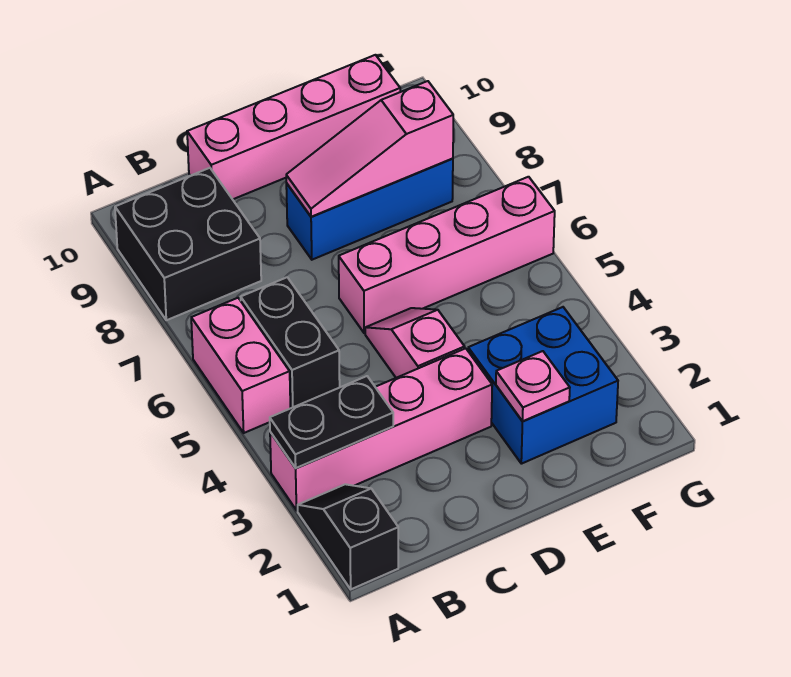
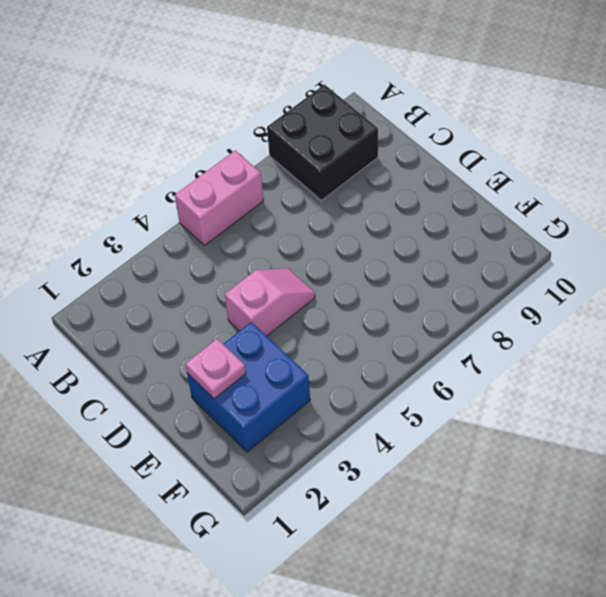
none -> black slope A1:A2 level 1 top 1
none -> pink brick A3:D3 level 1
none -> black brick B5:B6 level 1

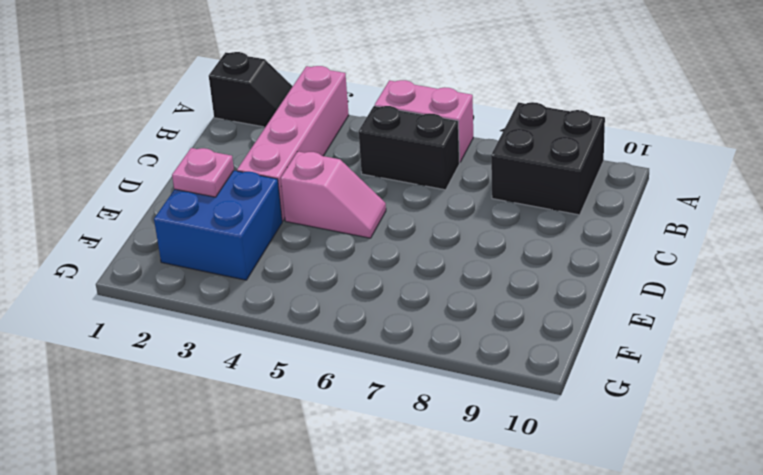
none -> pink brick C10:F10 level 1
none -> pink brick D6:G6 level 1
none -> blue brick D8:F8 level 1

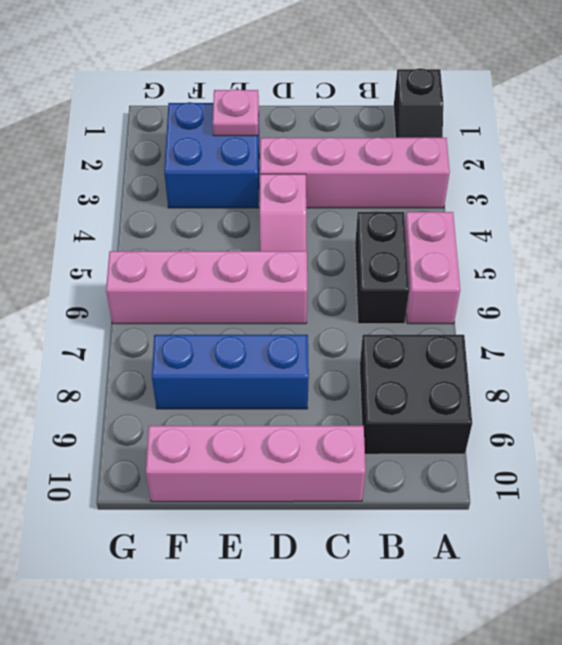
none -> black plate A3:B3 level 2
none -> pink slope D8:F8 level 2 top F

